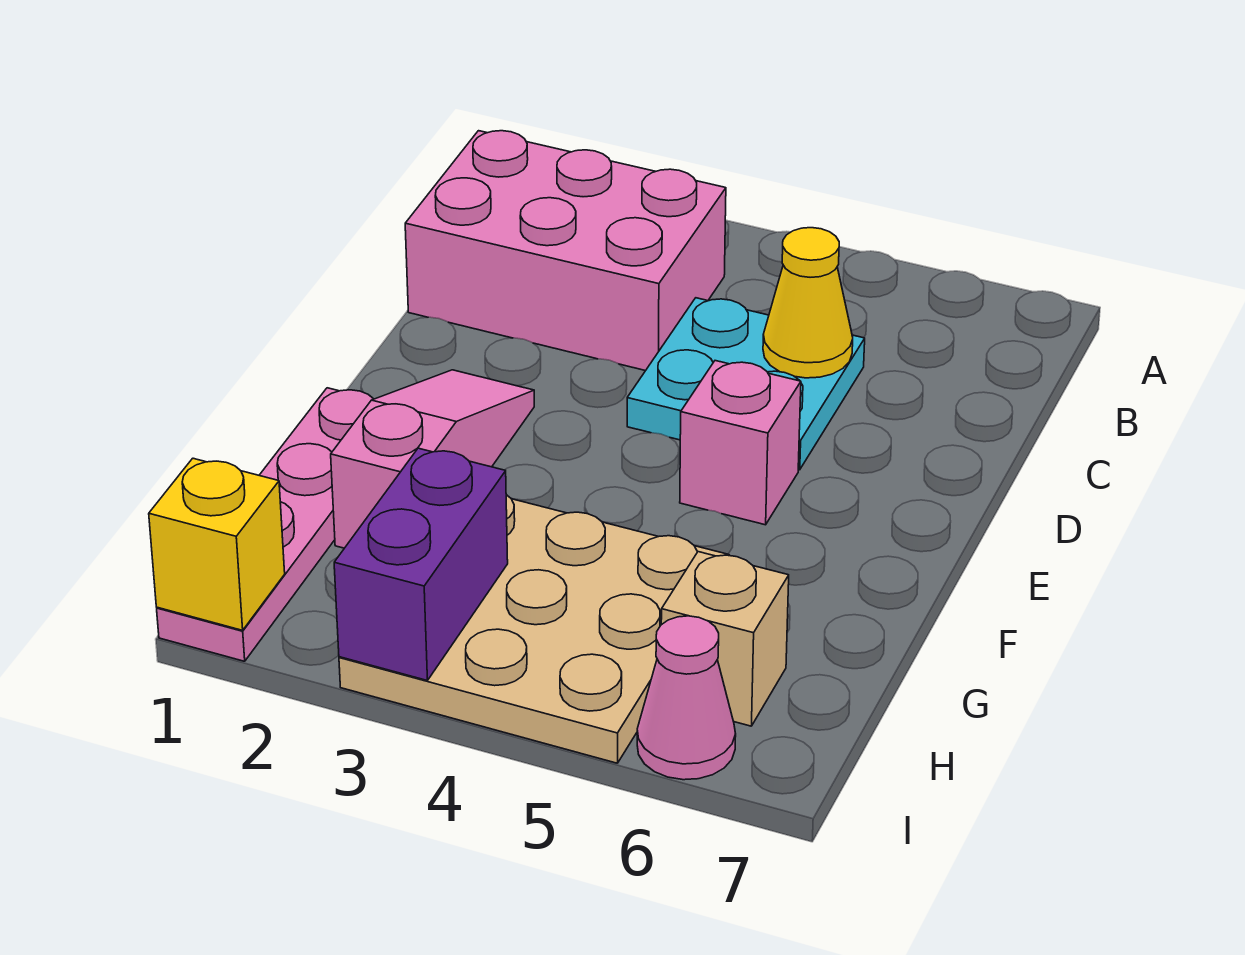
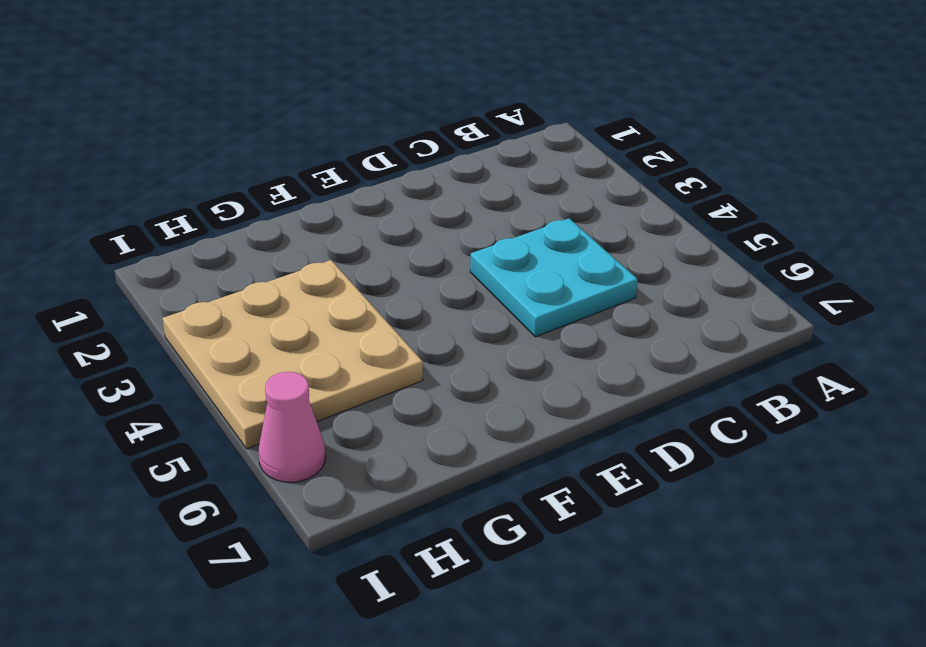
none -> pink brick B1:C3 level 1
none -> pink slope E2:G2 level 1 top G

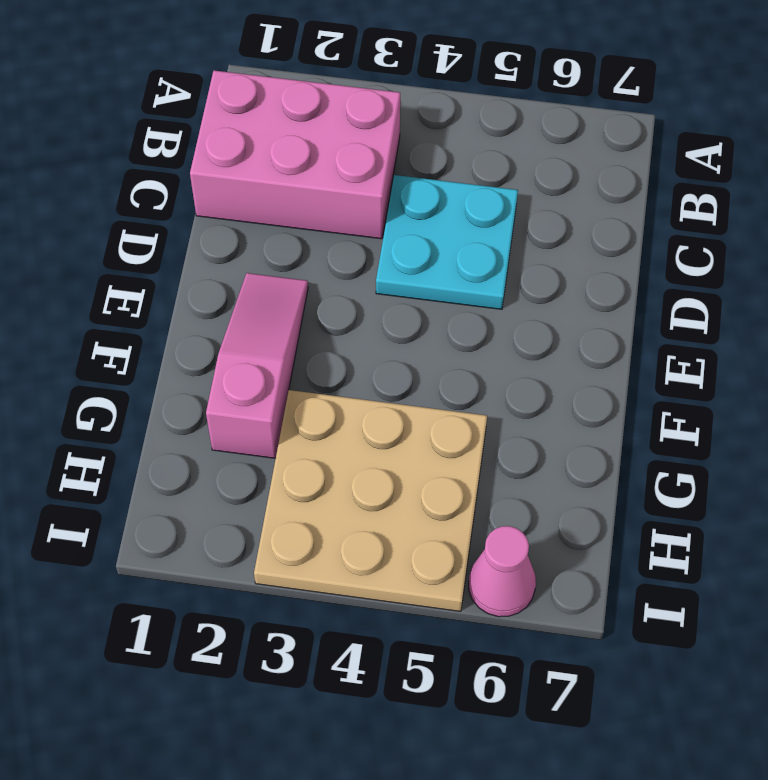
none -> pink brick E5 level 1
none -> pink plate F1:I1 level 1

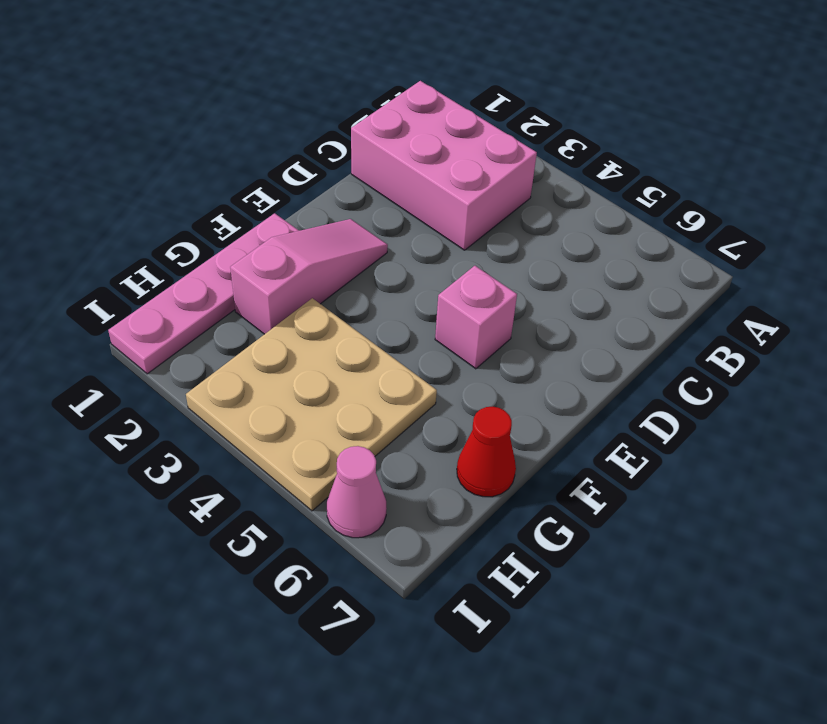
red cone G7 level 1 -> none
none -> cyan plate C4:D5 level 1
none -> tan brick H6 level 1

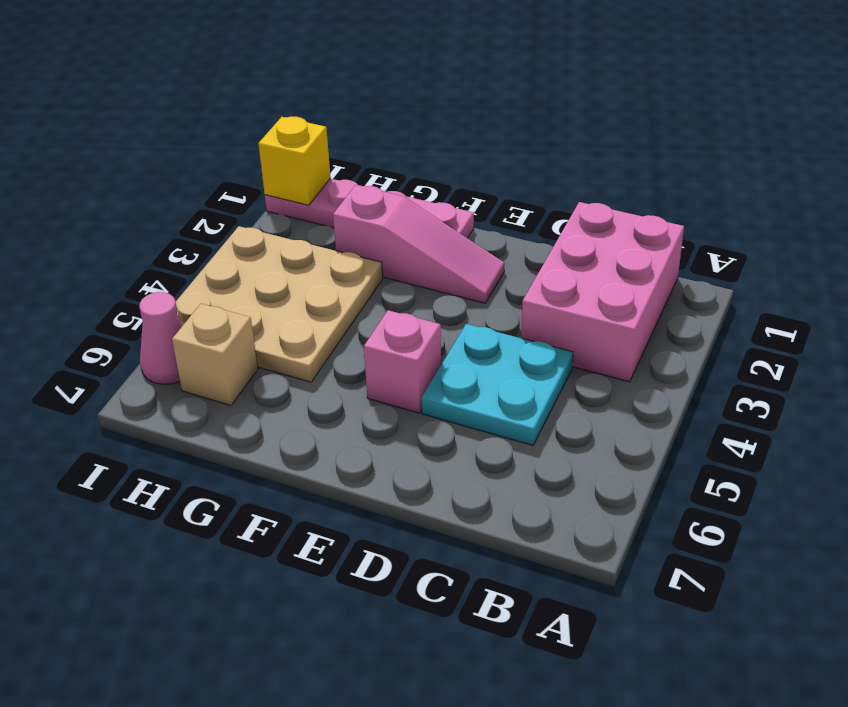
none -> yellow cone C5 level 2
none -> purple brick H3:I3 level 2

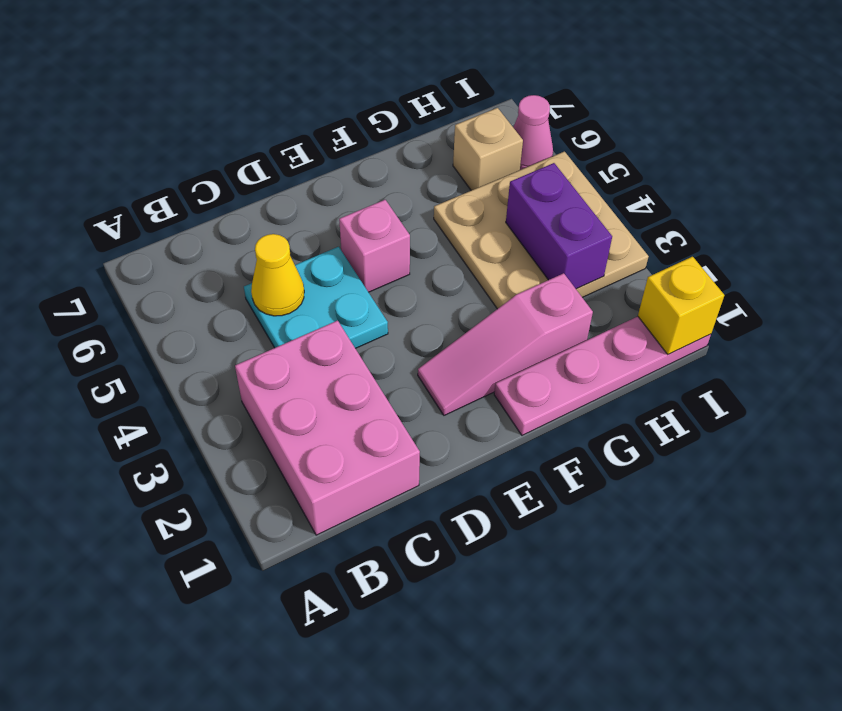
purple brick H3:H4 level 2 -> purple brick H3:I3 level 2

